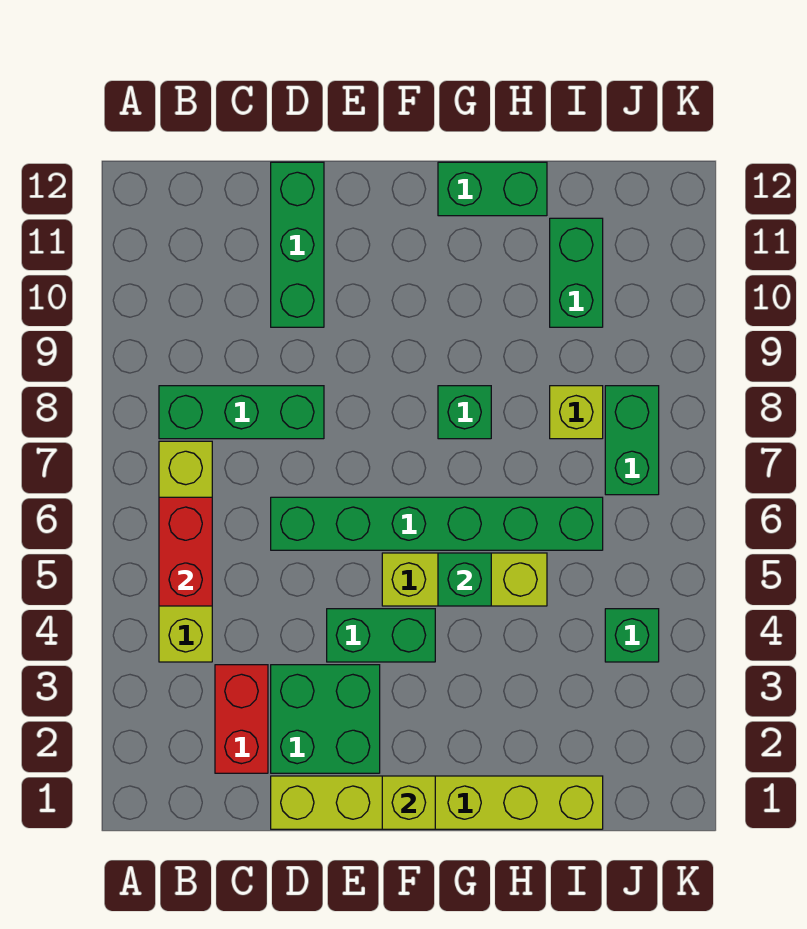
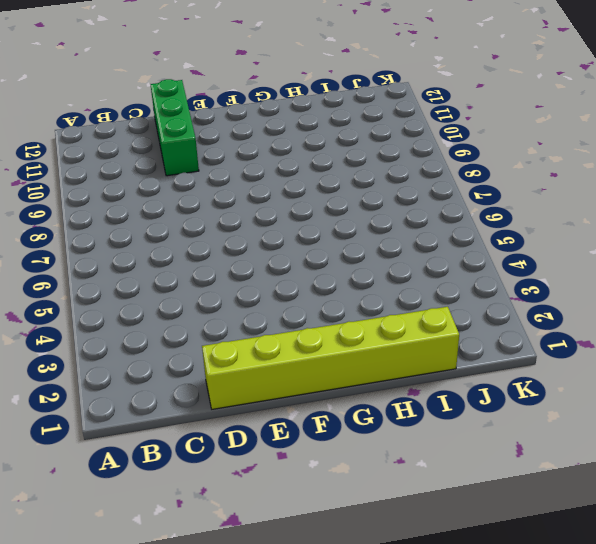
none -> lime brick B4:B7 level 1
none -> green brick B8:D8 level 1
none -> red brick C2:C3 level 1

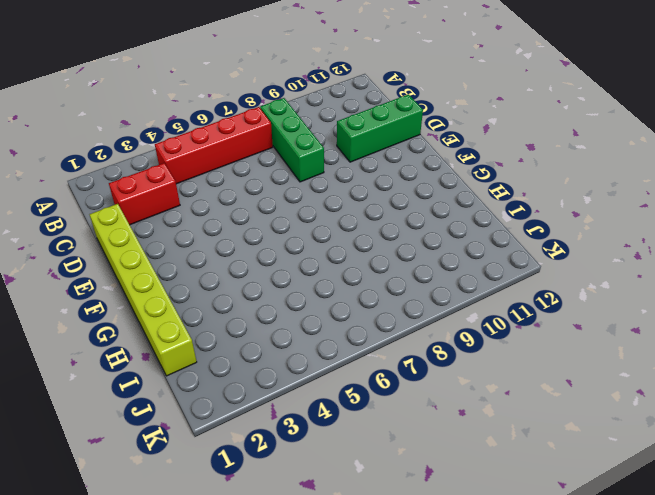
red brick B4:B7 level 1 -> lime brick B4:B7 level 1
none -> green brick D2:E3 level 1
none -> green brick D6:I6 level 1
none -> green brick E4:F4 level 1

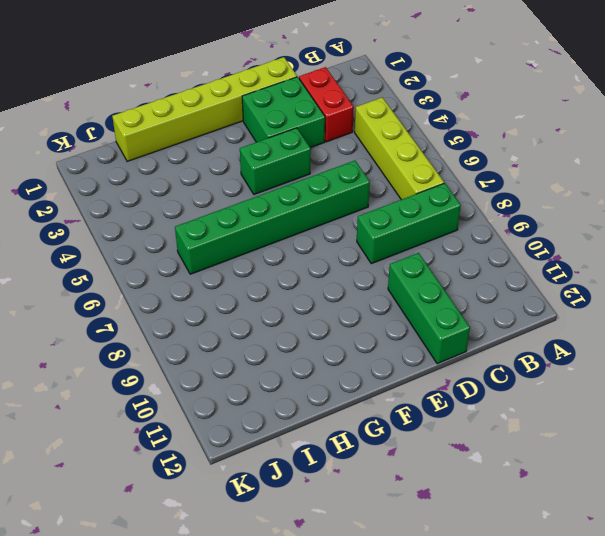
none -> lime brick F5:H5 level 1
none -> green brick G8 level 1
none -> green brick G12:H12 level 1

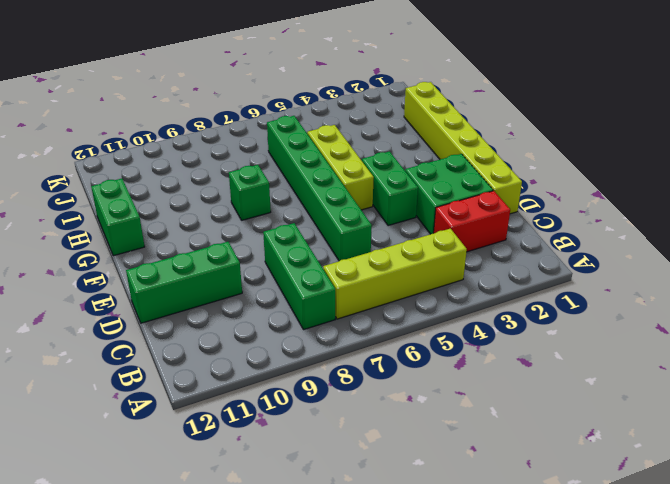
none -> lime brick I8 level 1
none -> green brick I10:I11 level 1
none -> green brick J4 level 1

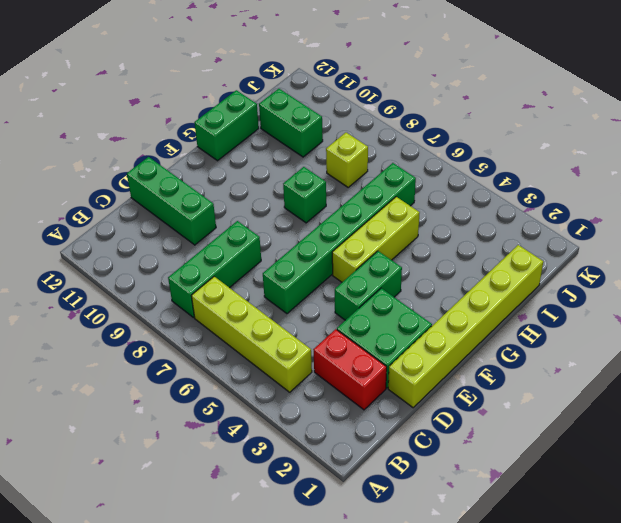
none -> green brick J4 level 1
none -> green brick J7:J8 level 1
none -> red brick B5:B6 level 2

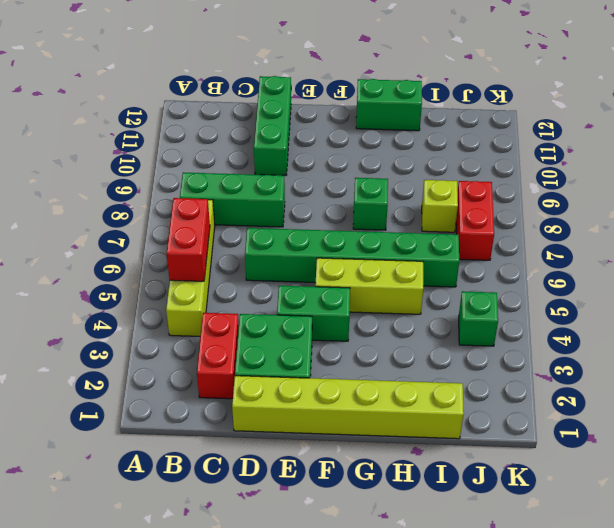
red brick J7:J8 level 1 -> green brick J7:J8 level 1
none -> green brick I10:I11 level 1
none -> lime brick F1 level 2
none -> green brick G5 level 2

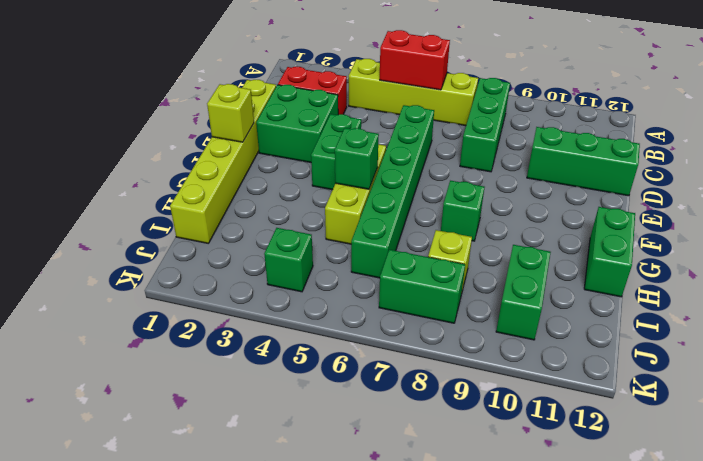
green brick I10:J10 level 1 -> green brick I10:I11 level 1

